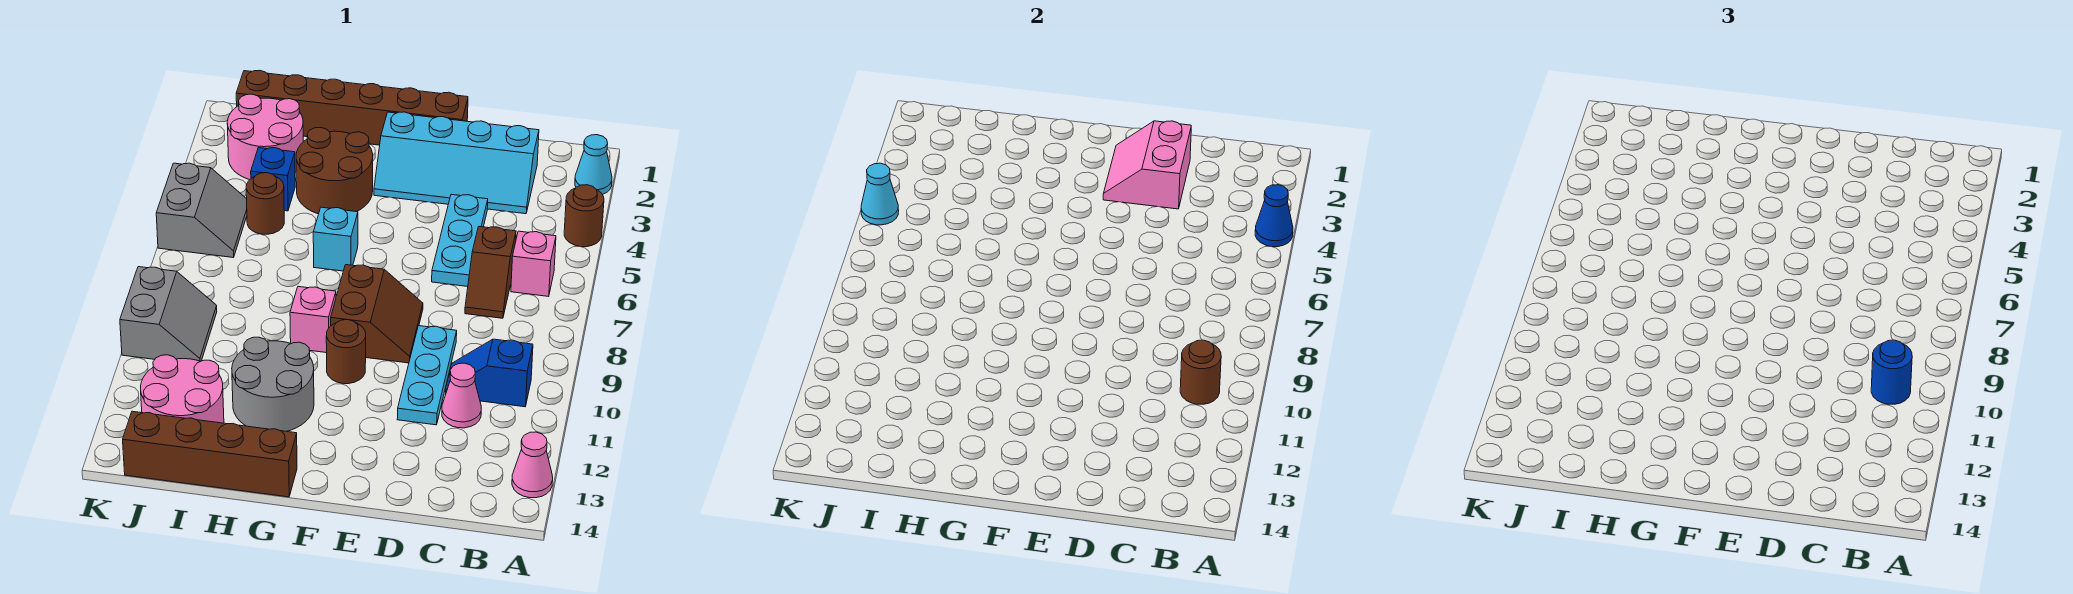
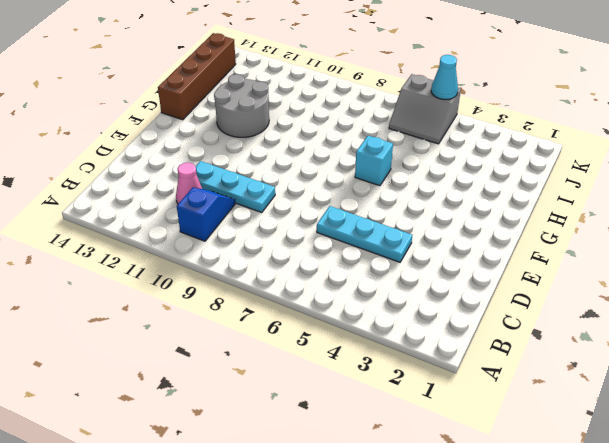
none -> cyan cone A2 level 1
none -> brown round brick A4 level 1
none -> pink cone A13 level 1

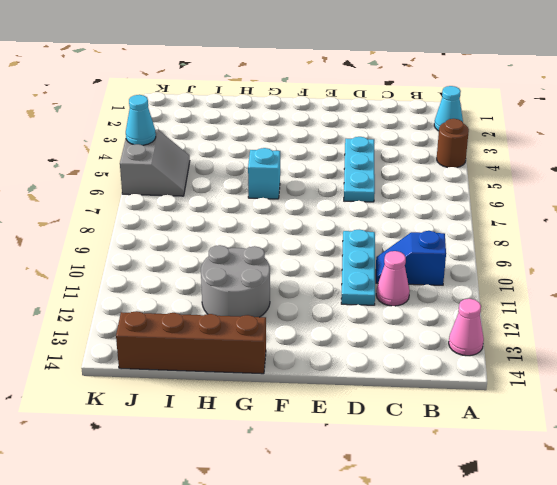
none -> pink brick B6 level 1
none -> cyan slope C2:F3 level 1 top 2
none -> brown slope C6:C7 level 1 top 6

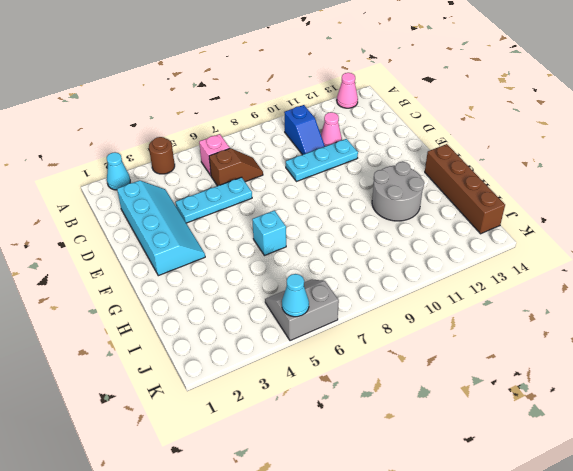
none -> brown brick E1:J1 level 1
none -> brown slope E8:F9 level 1 top F
none -> brown round brick F10 level 1

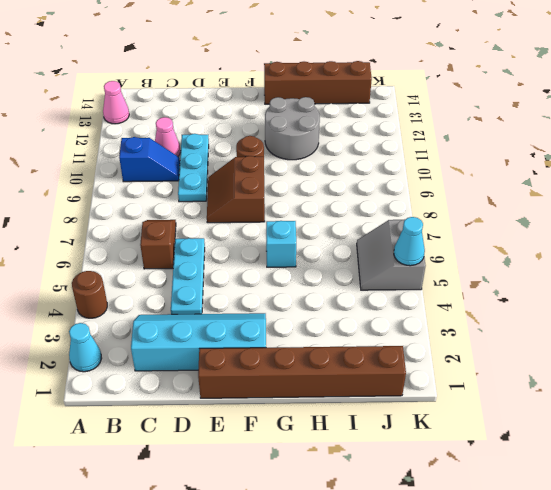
none -> pink brick B6 level 1
none -> brown round brick G3:H4 level 1
none -> pink brick G9 level 1

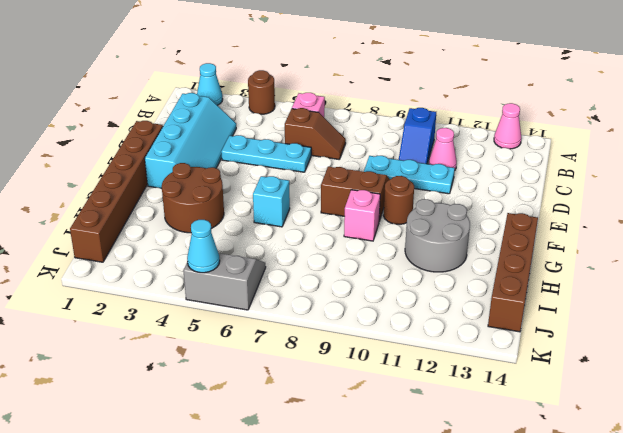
none -> pink round brick I2:J3 level 1
none -> blue brick I4 level 1
none -> brown round brick I5 level 1

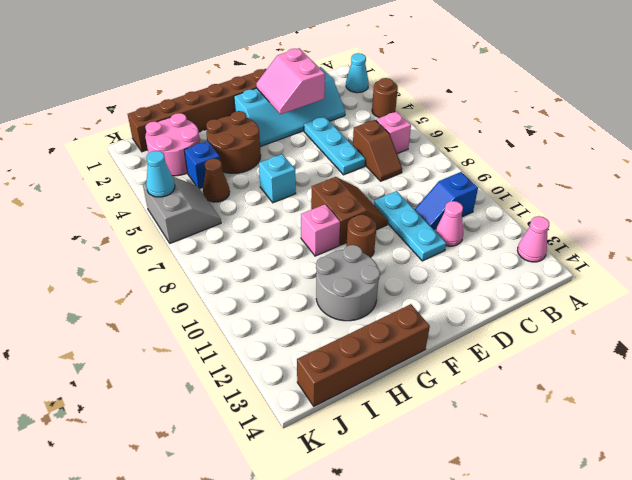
brown cone I5 level 1 -> brown round brick I5 level 1
none -> pink round brick I12:J13 level 1
none -> grey slope J9:K10 level 1 top K
none -> blue cone A4 level 2

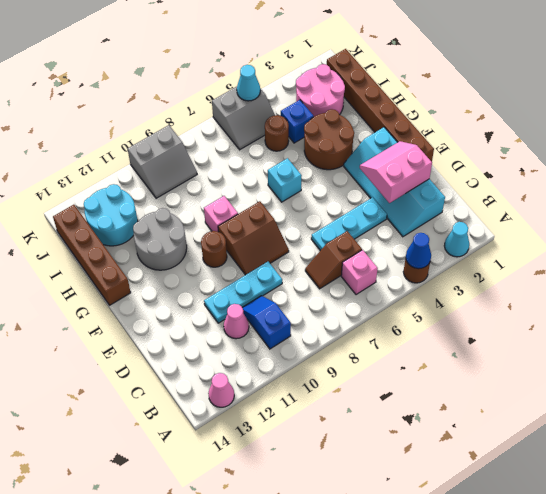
cyan round brick I12:J13 level 1 -> pink round brick I12:J13 level 1
none -> brown round brick B10 level 2
none -> blue round brick B10 level 3

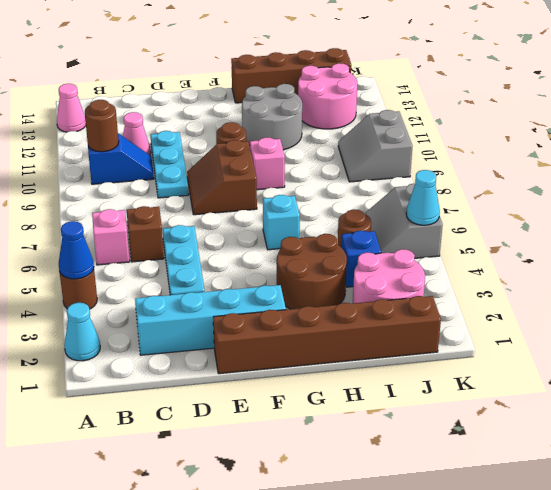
none -> pink slope D2:E3 level 2 top D
none -> blue round brick B10 level 3

